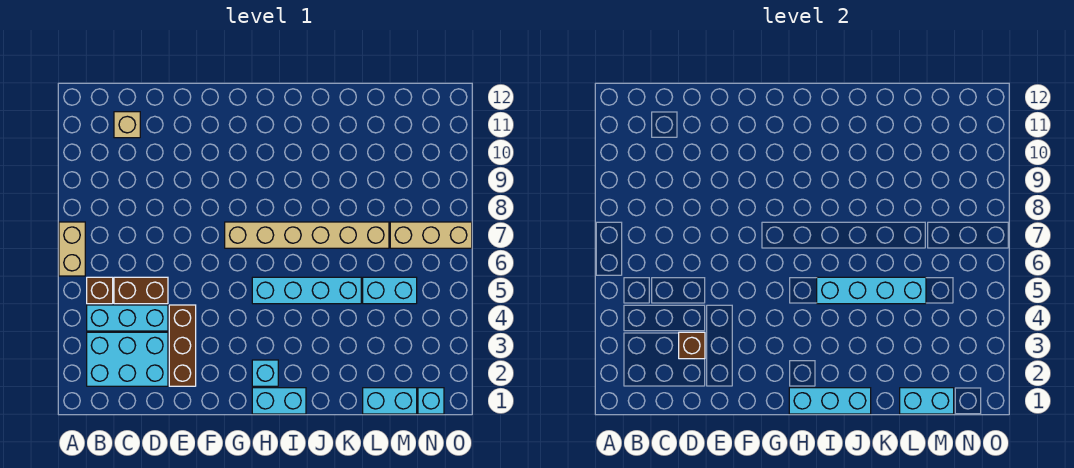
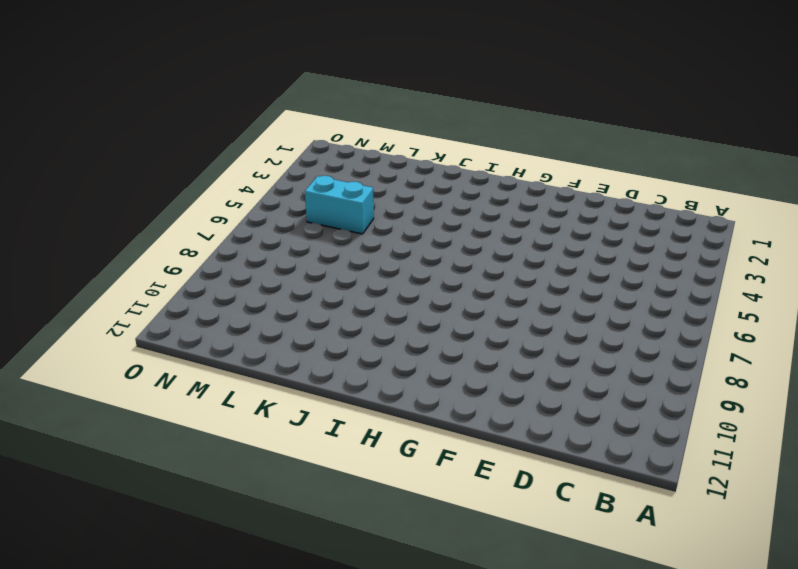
none -> tan brick A6:A7 level 1
none -> cyan brick B2:D3 level 1
none -> cyan brick B4:D4 level 1

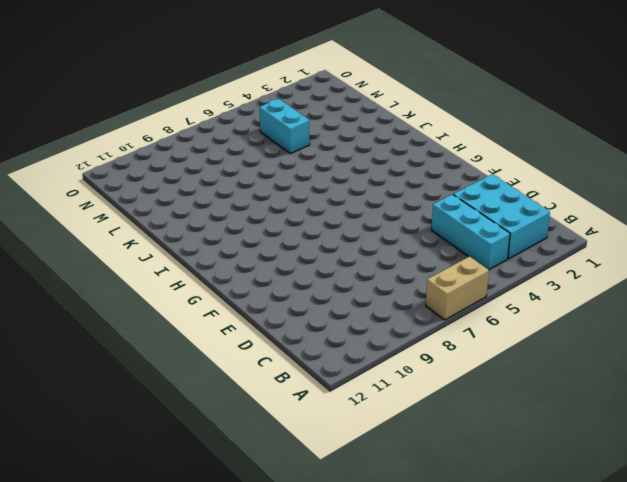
none -> brown brick B5 level 1
none -> brown brick C5:D5 level 1
none -> tan brick C11 level 1

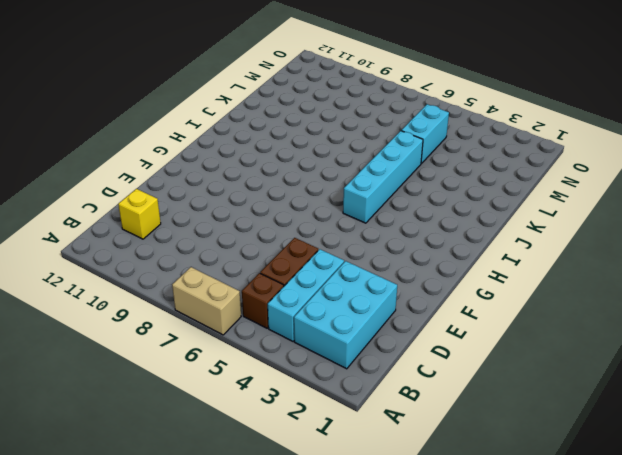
yellow brick C11 level 1 -> tan brick C11 level 1
none -> brown brick E2:E4 level 1
none -> tan brick G7:L7 level 1
none -> cyan brick H1:I1 level 1

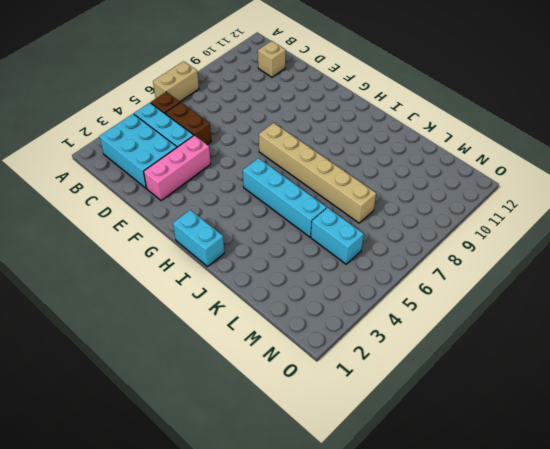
pink brick E2:E4 level 1 -> brown brick E2:E4 level 1
none -> cyan brick H2 level 1
none -> cyan brick L1:M1 level 1
none -> tan brick M7:O7 level 1

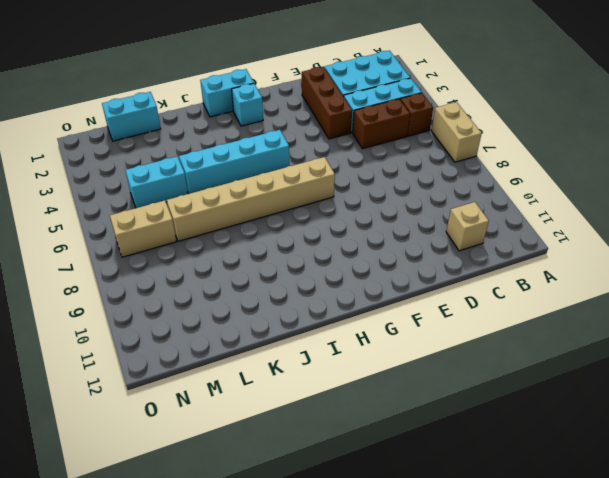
tan brick M7:N7 level 1 -> tan brick M7:O7 level 1
none -> cyan brick N1 level 1
none -> brown brick D3 level 2
none -> cyan brick H1:J1 level 2

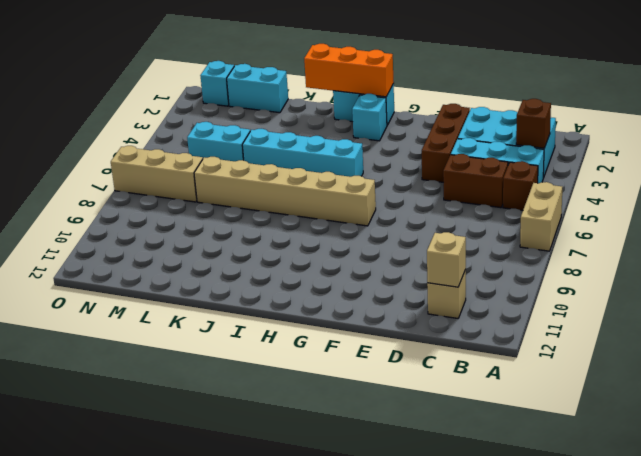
brown brick B3 level 2 -> brown brick D3 level 2
tan brick C11 level 2 -> none
orange brick H1:J1 level 2 -> cyan brick H1:J1 level 2
none -> cyan brick I5:L5 level 2
none -> cyan brick L1:M1 level 2

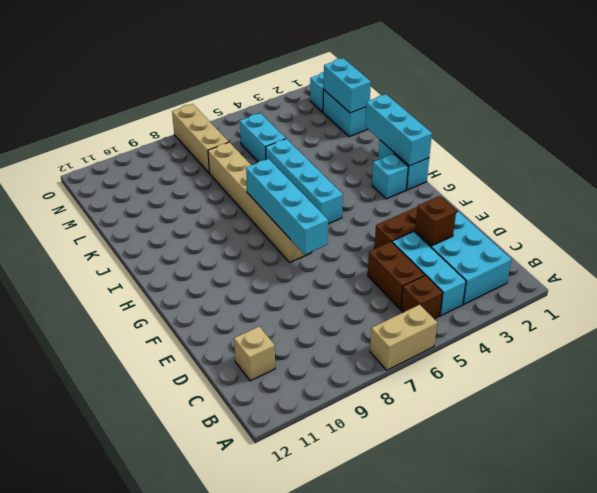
cyan brick F7:I7 level 2 -> cyan brick I5:L5 level 2

